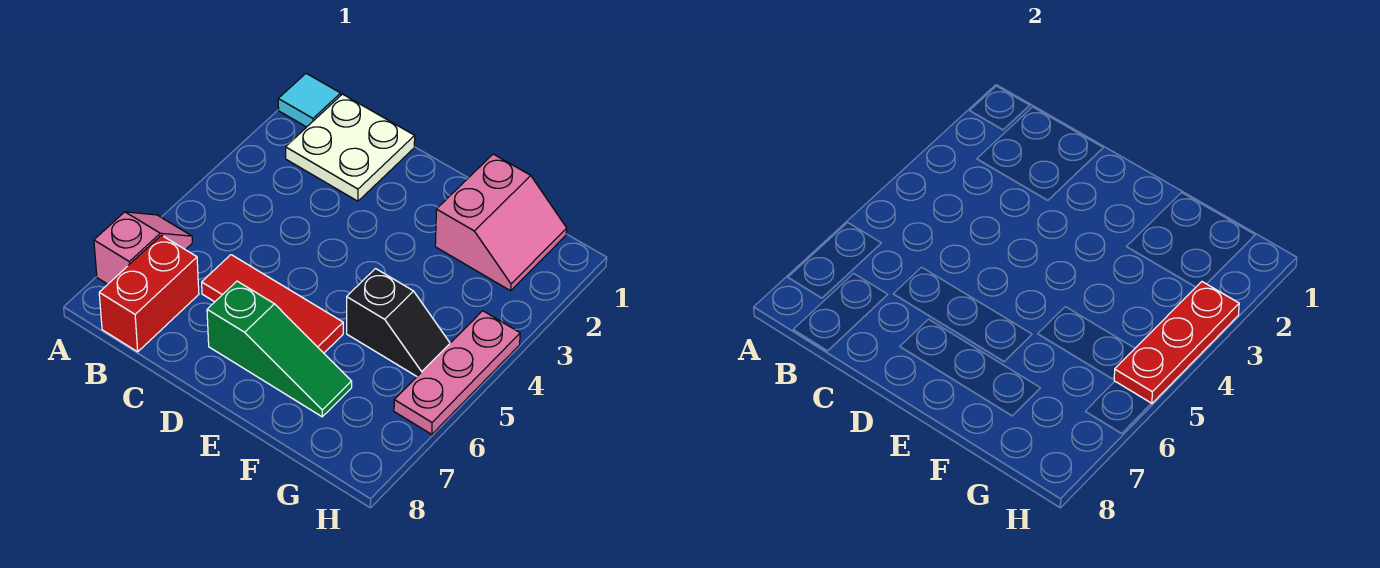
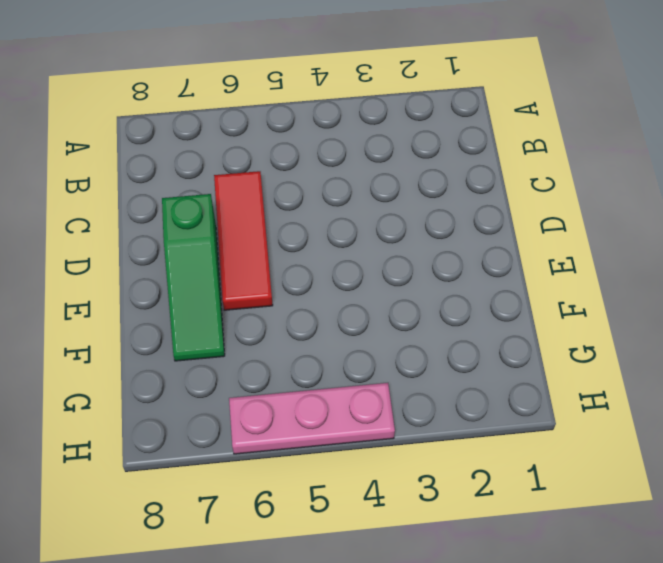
none -> cyan tile A1 level 1
none -> pink slope A6:A7 level 1 top 7

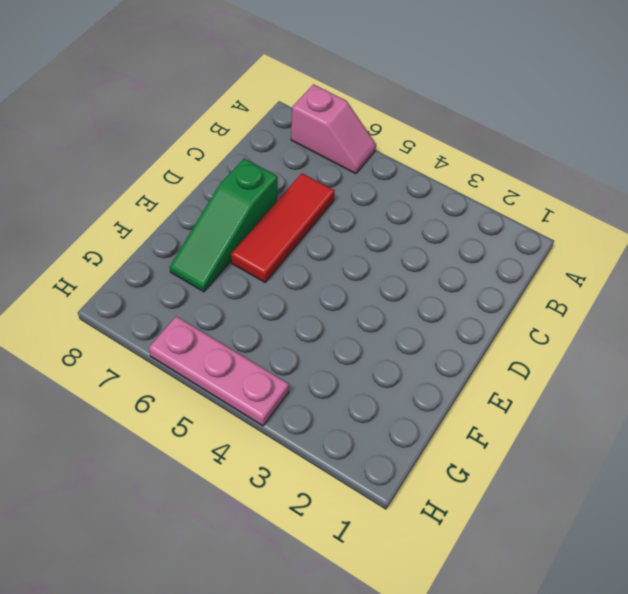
none -> cyan tile A1 level 1
none -> white plate B1:C2 level 1

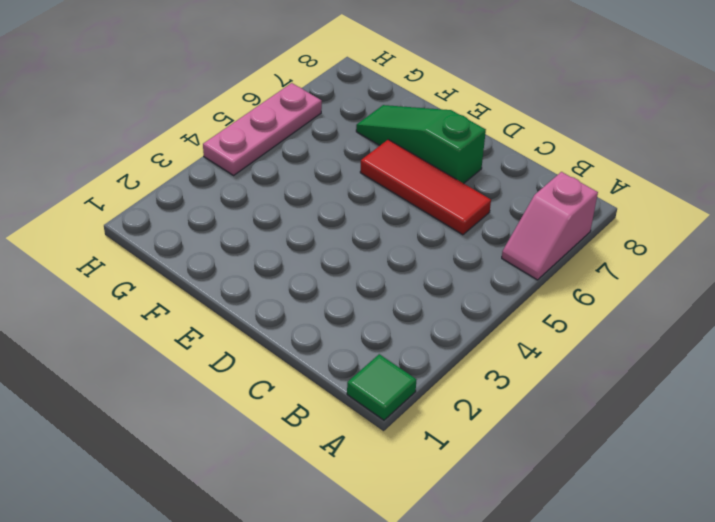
green tile A1 level 1 -> cyan tile A1 level 1
none -> white plate B1:C2 level 1
none -> red brick B7:B8 level 1

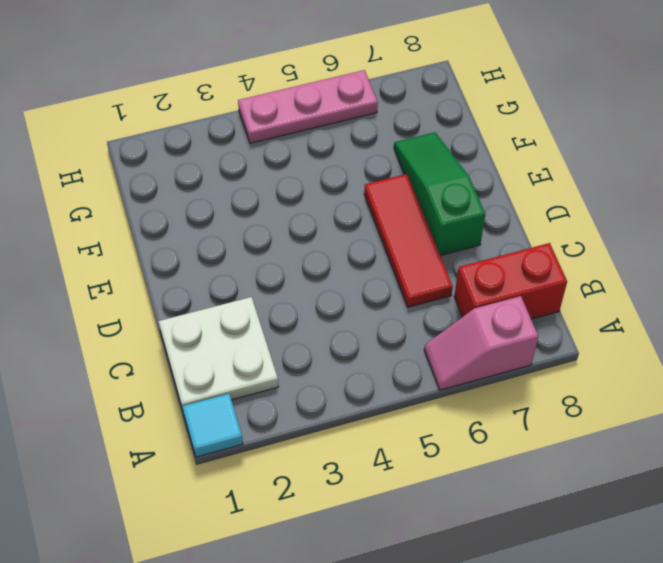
none -> pink slope F1:G2 level 1 top F
none -> black slope F5:G5 level 1 top F

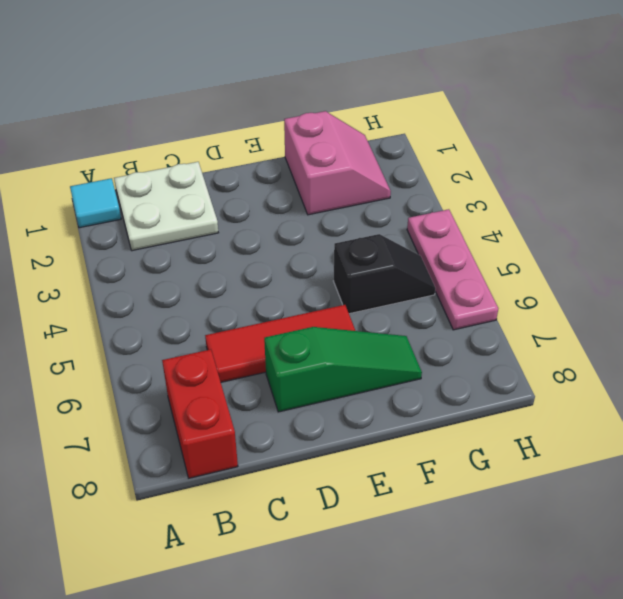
none -> pink slope A6:A7 level 1 top 7
none -> red plate H3:H5 level 2

